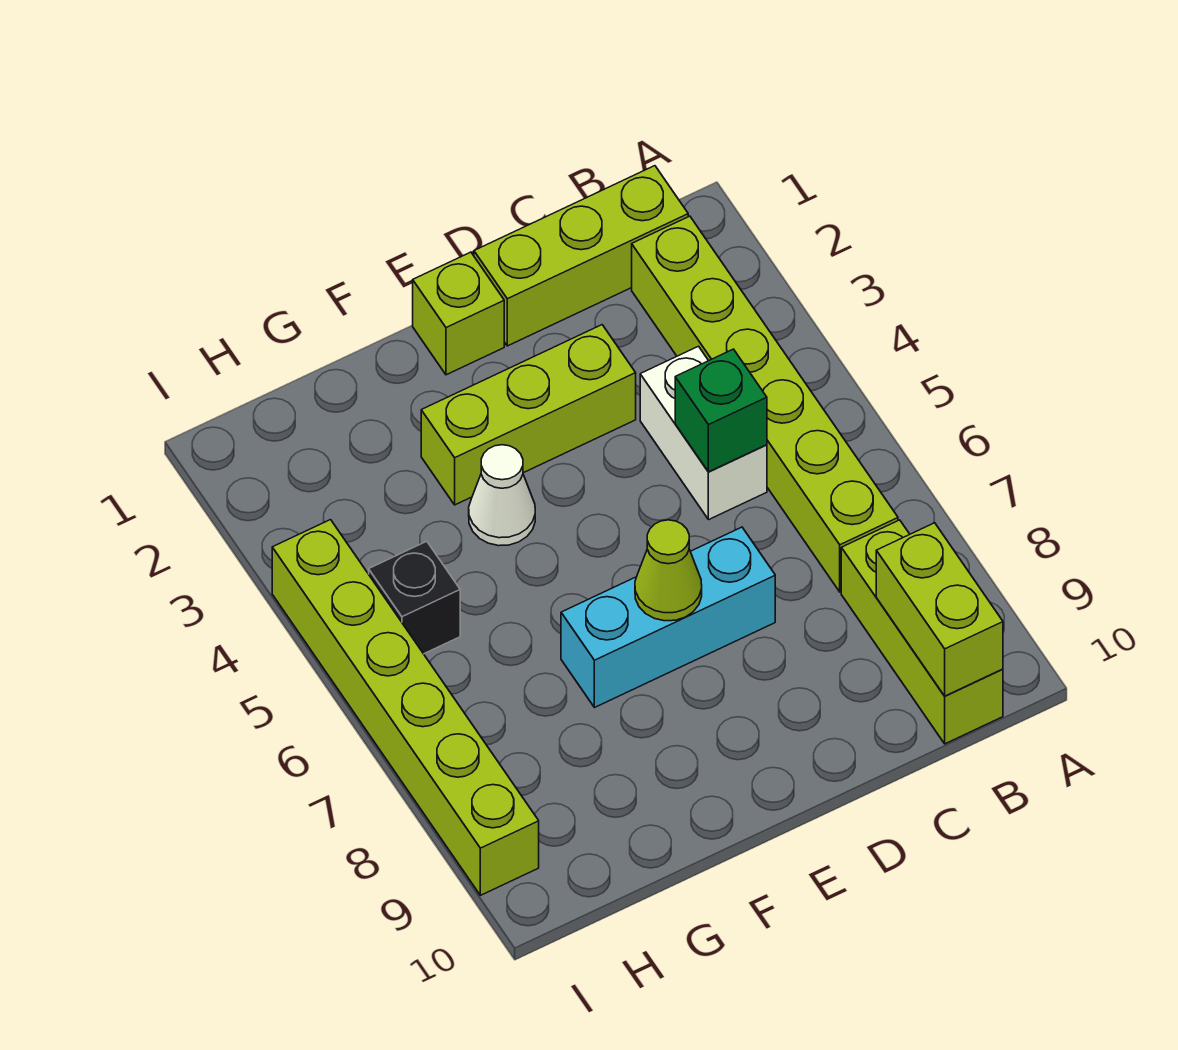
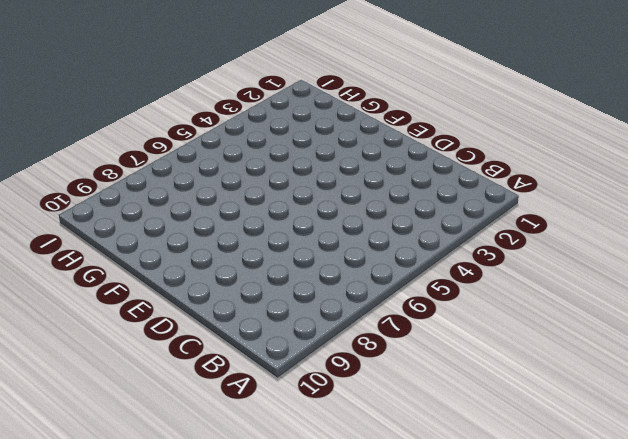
none -> lime brick B1:D1 level 1
none -> lime brick B2:B7 level 1
none -> lime brick B8:B10 level 1

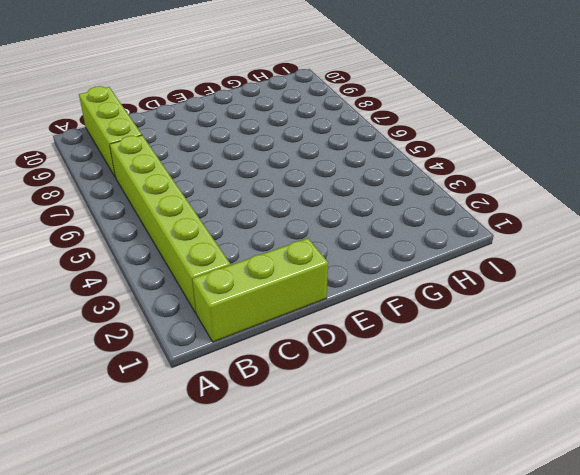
none -> white brick C4:C5 level 1
none -> lime brick D3:F3 level 1
none -> cyan brick D7:F7 level 1

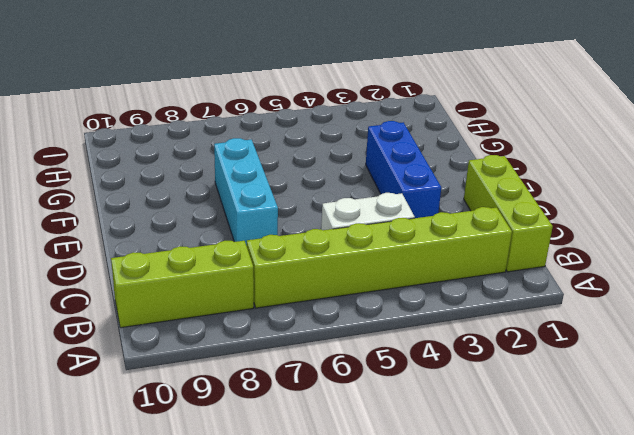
blue brick D3:F3 level 1 -> lime brick D3:F3 level 1
none -> lime brick E1 level 1
none -> white cone F4 level 1
none -> black brick H5 level 1

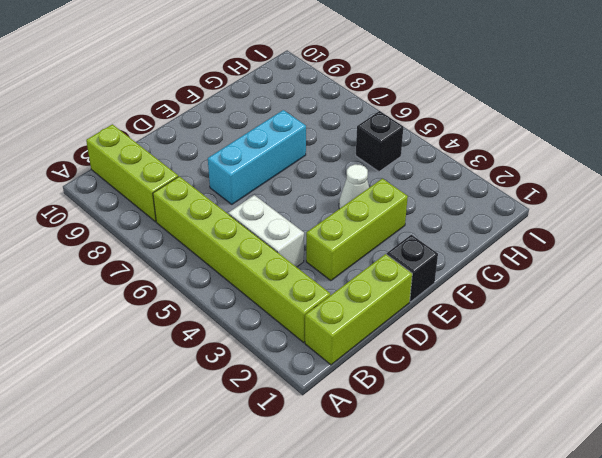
black brick E1 level 1 -> lime brick E1 level 1
none -> lime brick I4:I9 level 1
none -> lime brick B9:B10 level 2
none -> green brick C5 level 2

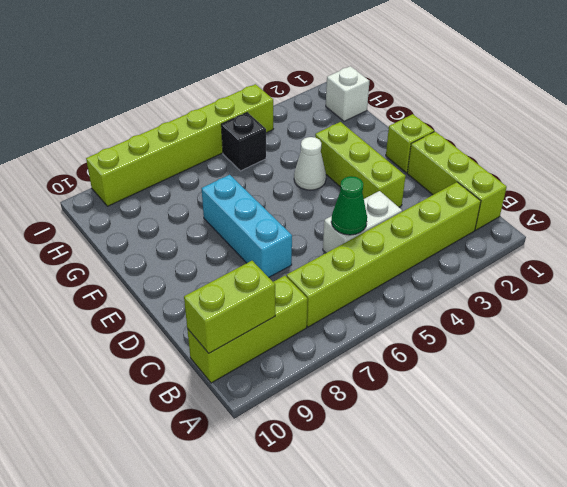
green cone C5 level 2 -> green brick C5 level 2
white brick H1 level 1 -> none
none -> lime cone E7 level 2

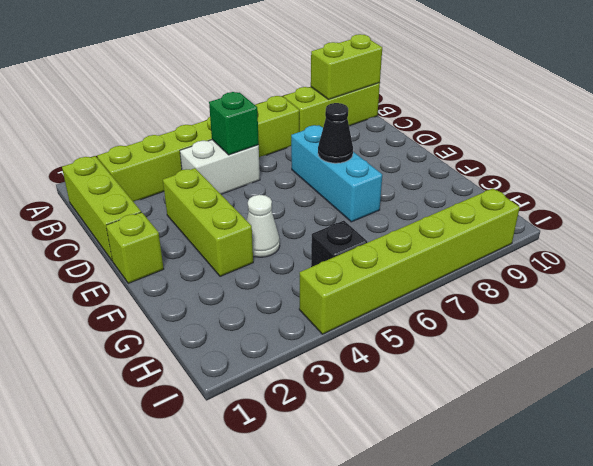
black cone E7 level 2 -> lime cone E7 level 2

